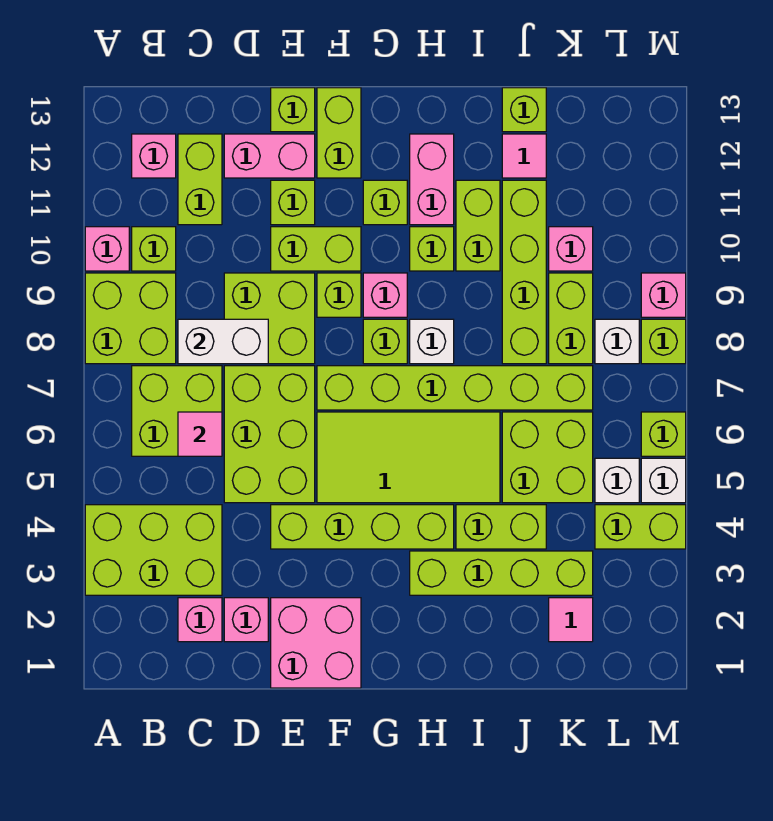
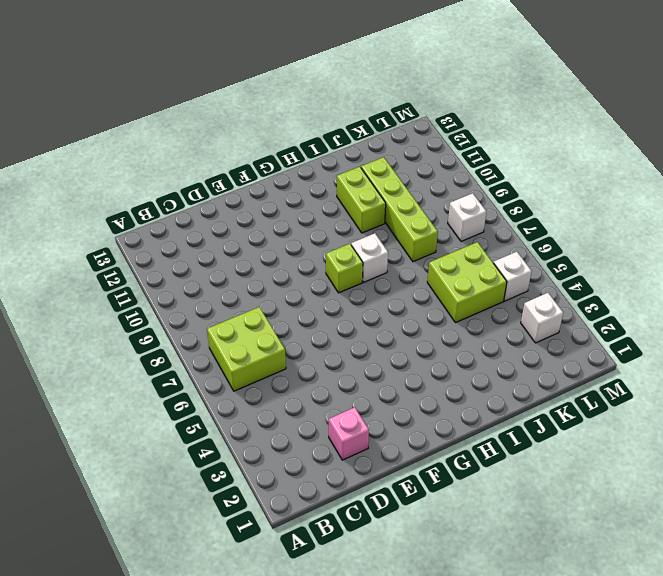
white brick L3 level 1 -> white brick M5 level 1
none -> lime brick A3:C4 level 1
none -> lime brick A8:B9 level 1
none -> pink brick A10 level 1
none -> lime brick B10 level 1

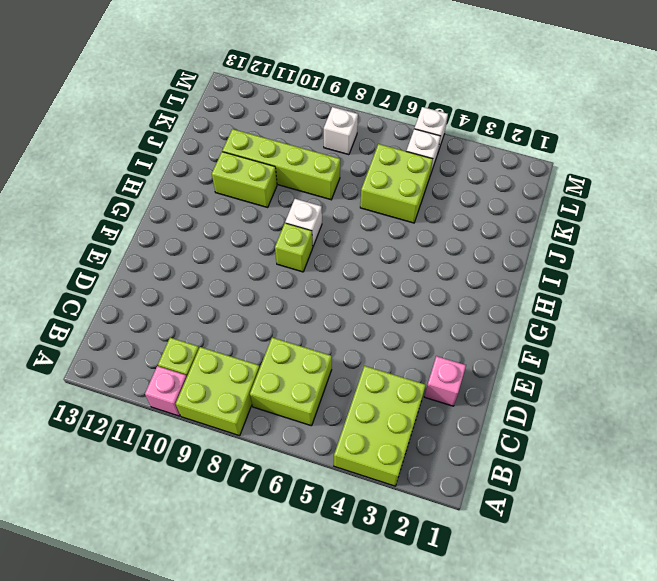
none -> pink brick B12 level 1
none -> pink brick C2 level 1
none -> lime brick C11:C12 level 1
none -> lime brick D5:E7 level 1

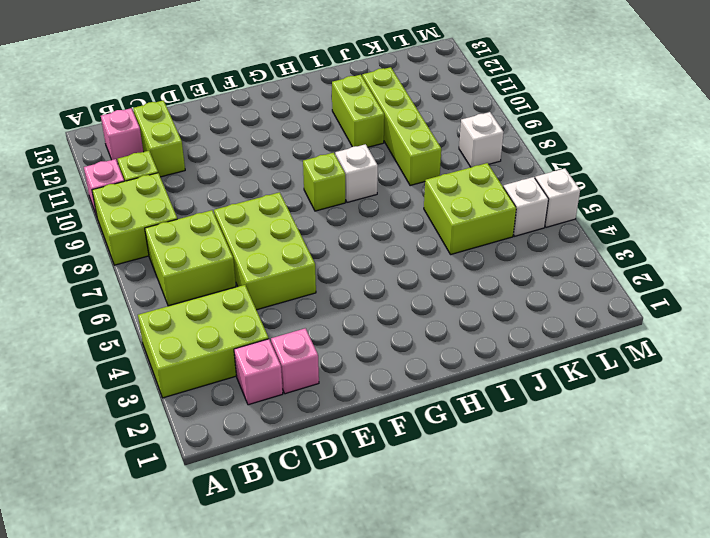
none -> lime brick D8:E9 level 1
none -> pink brick D12:E12 level 1
none -> pink brick E1:F2 level 1
none -> lime brick E4:H4 level 1

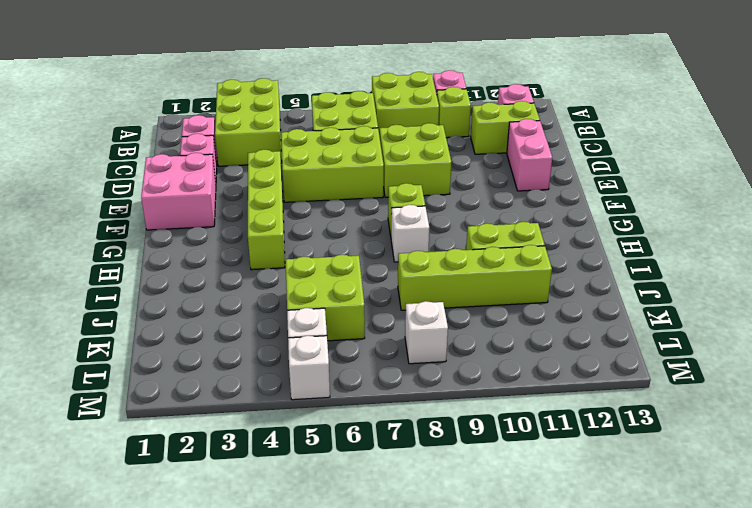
none -> lime brick E10:F10 level 1
none -> lime brick E11 level 1
none -> lime brick E13 level 1
none -> lime tile F5:I6 level 1

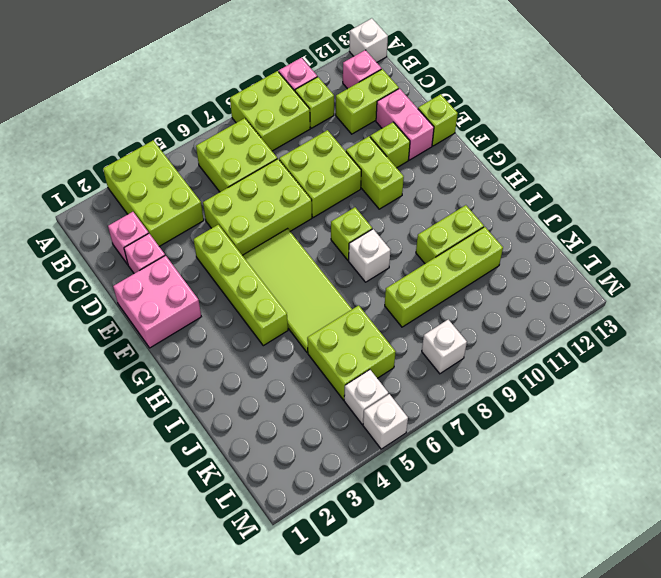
white brick A13 level 1 -> none
none -> lime brick F7:K7 level 1
none -> lime brick F9 level 1
none -> lime brick F12:F13 level 1
none -> pink brick G9 level 1

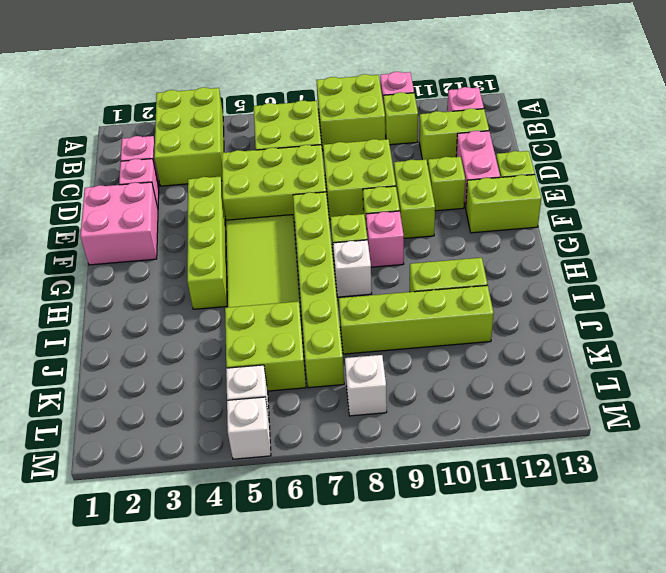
none -> lime brick G11 level 1
none -> lime brick H3:K3 level 1
none -> lime brick H10 level 1
none -> pink brick H11:H12 level 1

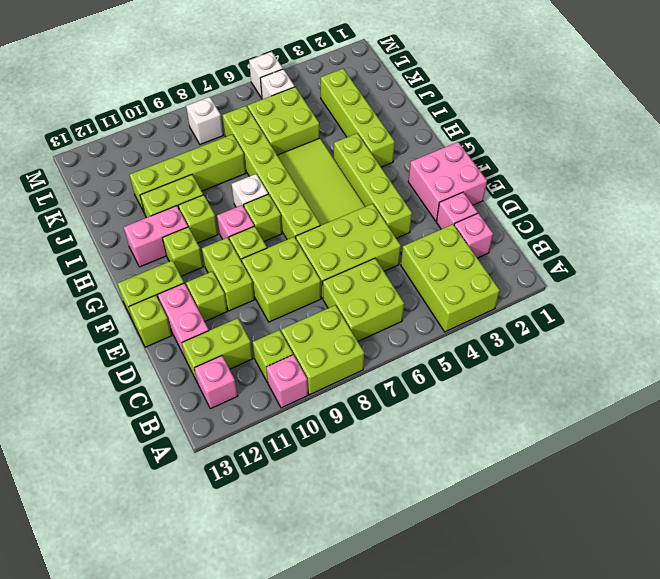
none -> lime brick I4:J4 level 1
none -> pink tile J12 level 1
none -> lime brick J13 level 1
none -> pink tile K2 level 1

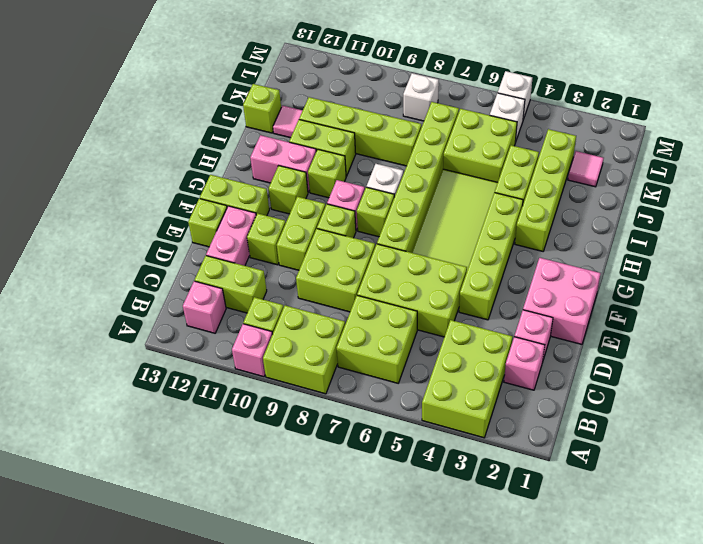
none -> lime brick K8:K9 level 1
none -> pink brick K10 level 1
none -> lime brick L4:M4 level 1
none -> lime brick M6 level 1

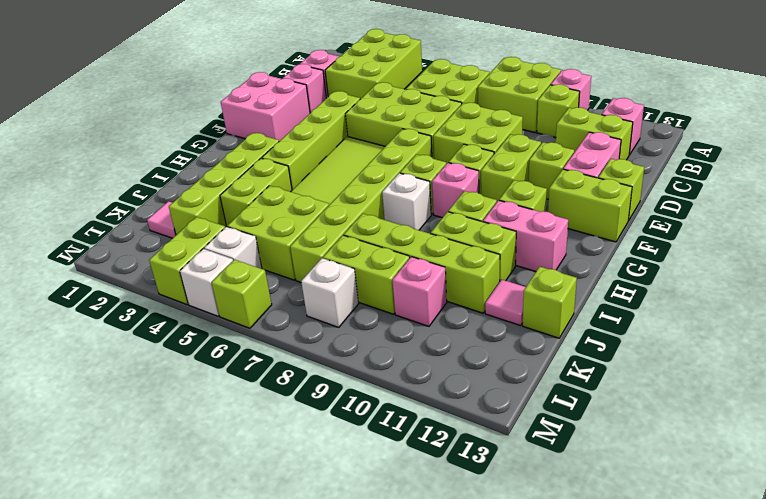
none -> lime brick M8 level 1
none -> pink brick M9 level 1
none -> pink tile C6 level 2
none -> white brick C8:D8 level 2

